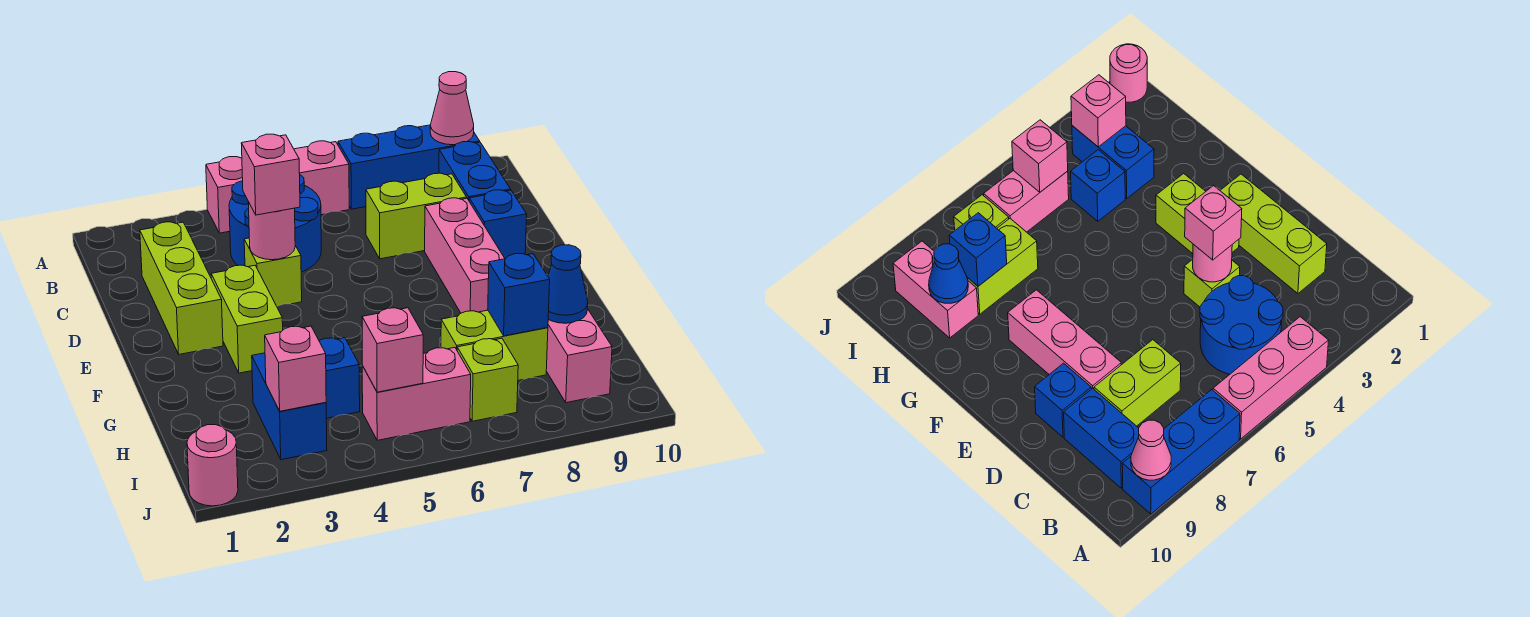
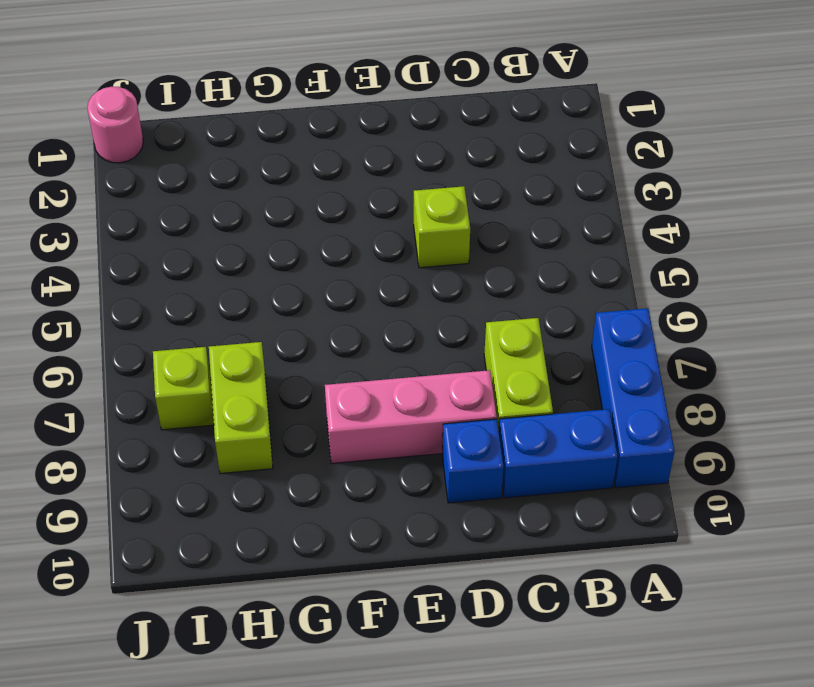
none -> pink brick A4:A6 level 1
none -> blue round brick B4:C5 level 1
none -> lime brick C2:E2 level 1

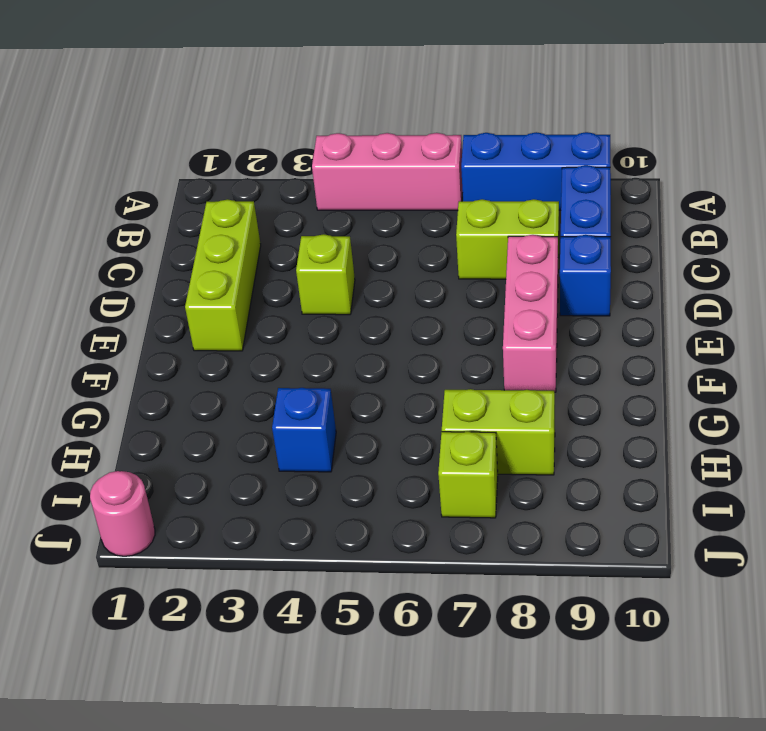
none -> blue round brick B4:C5 level 1
none -> lime brick E3:F3 level 1
none -> blue brick H3:I3 level 1

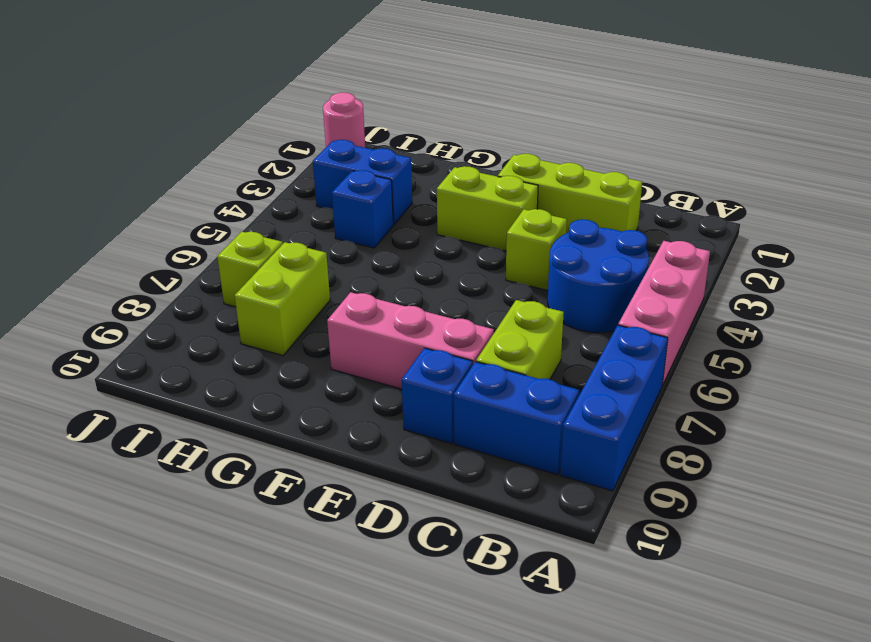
none -> pink brick H9:I9 level 1
none -> pink brick I5:I6 level 1
none -> pink cone A9 level 2

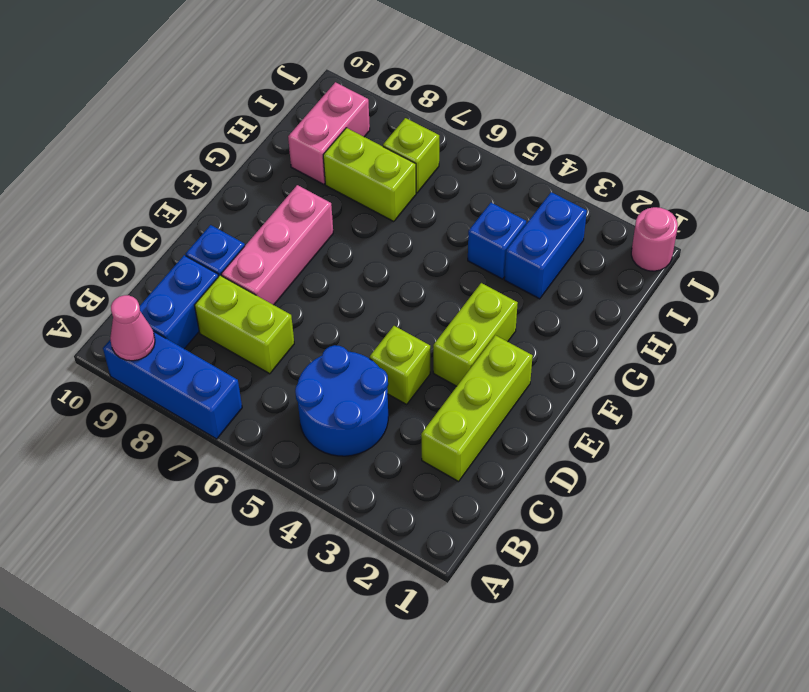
none -> pink brick A4:A6 level 1
none -> pink brick I5:I6 level 1
none -> pink round brick D4 level 2

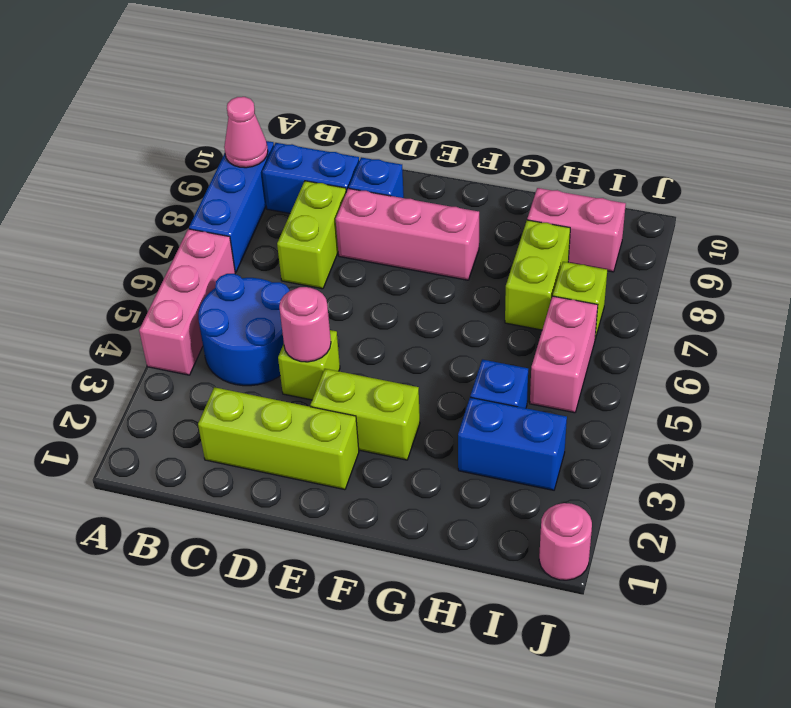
none -> blue brick H8 level 2
none -> blue cone H9 level 2
none -> pink brick I3 level 2

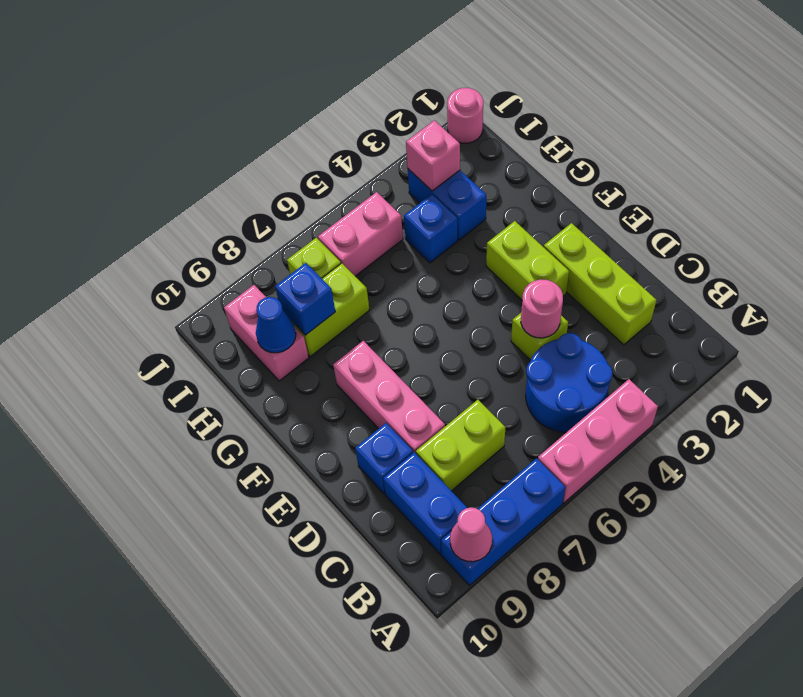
none -> pink brick I5 level 2
none -> pink brick D4 level 3

